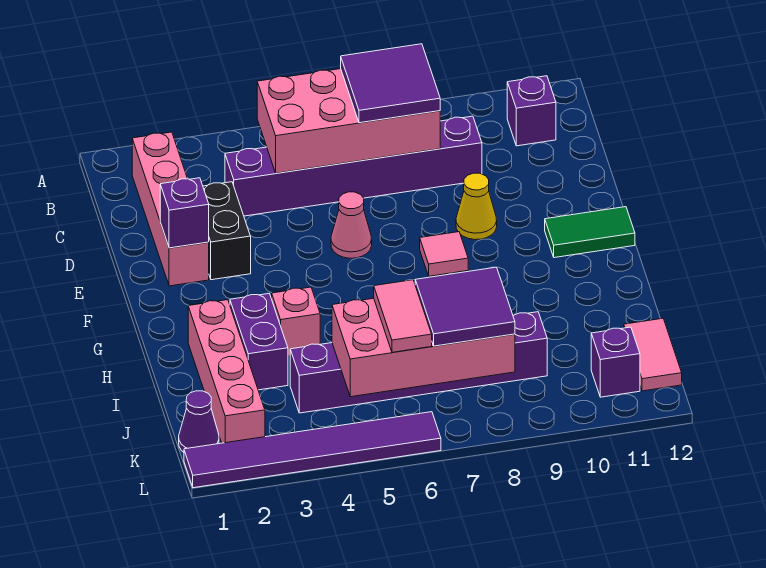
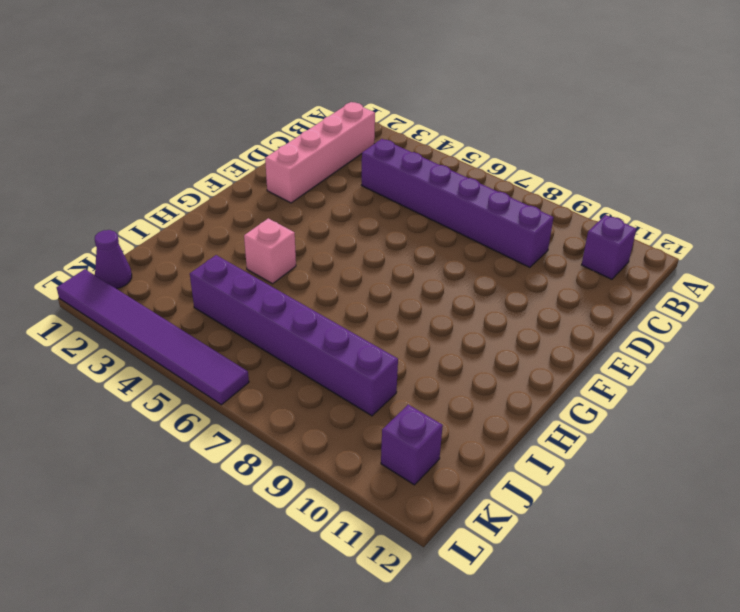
none -> black brick D3:E3 level 1
none -> pink cone E6 level 1
none -> yellow cone E9 level 1

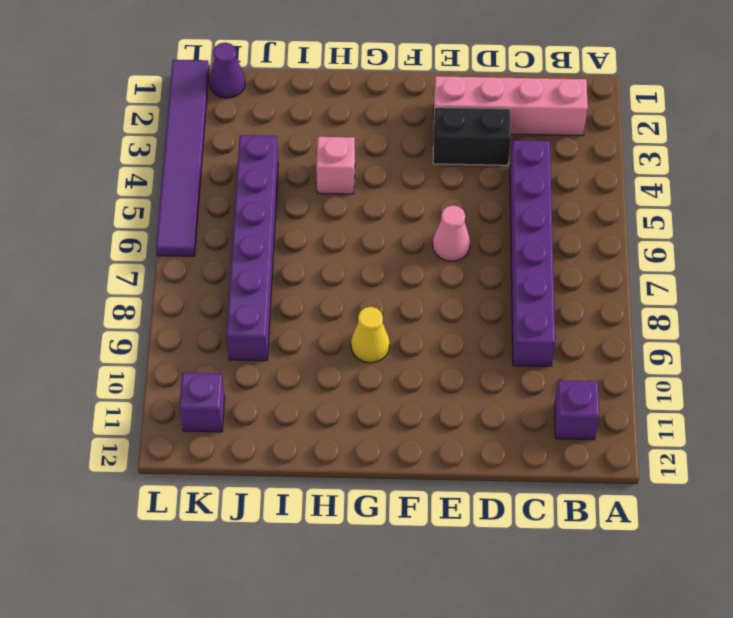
yellow cone G9 level 1 -> yellow cone E9 level 1
none -> pink tile F8 level 1
none -> green tile F11:F12 level 1
none -> pink brick H2:K2 level 1

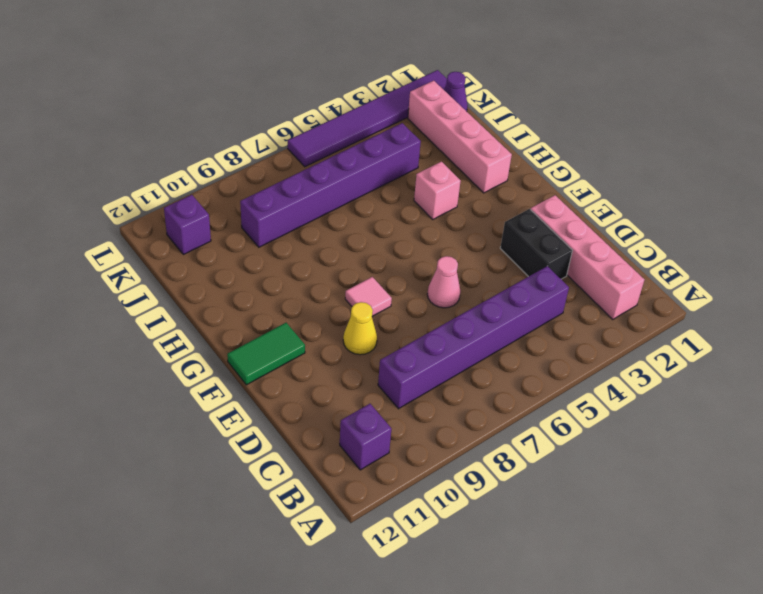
none -> purple brick H3:I3 level 1
none -> pink tile J12:K12 level 1
none -> pink brick B5:C8 level 2

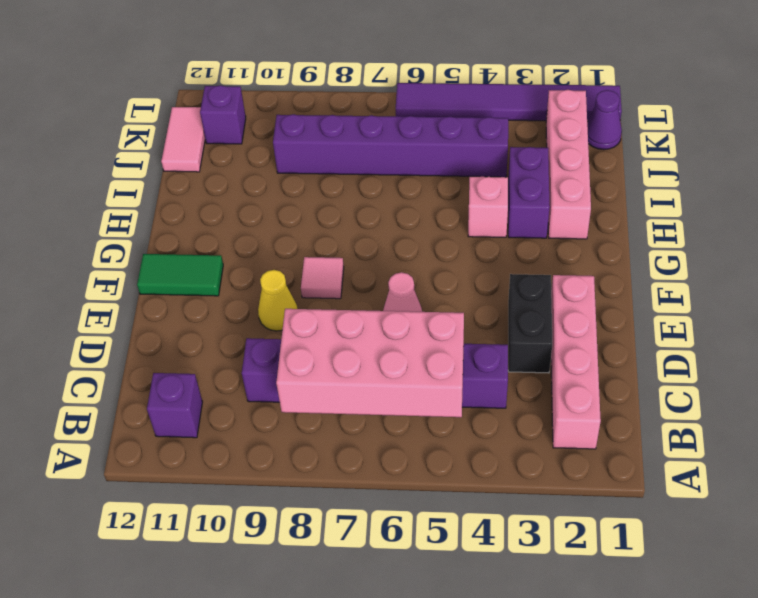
none -> purple brick E2 level 2
none -> pink brick J5:K8 level 2
none -> purple tile B7:C8 level 3

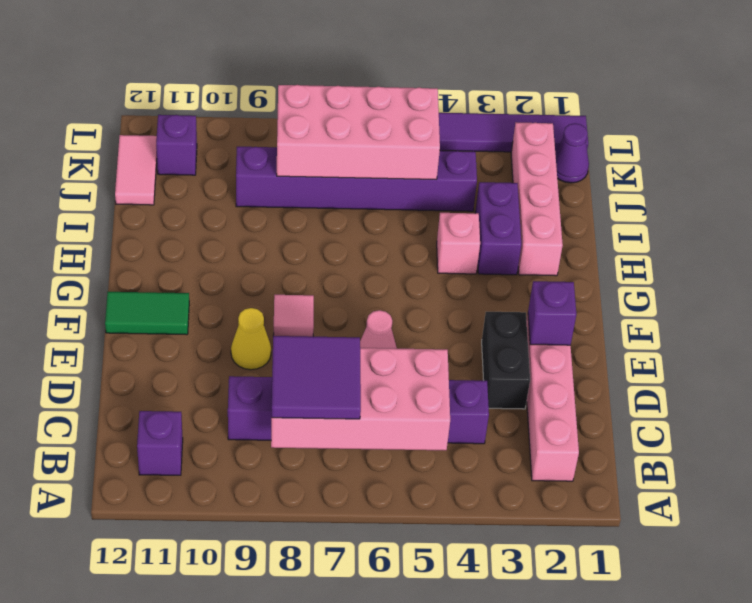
none -> pink tile J6:K6 level 3
none -> purple tile J7:K8 level 3

